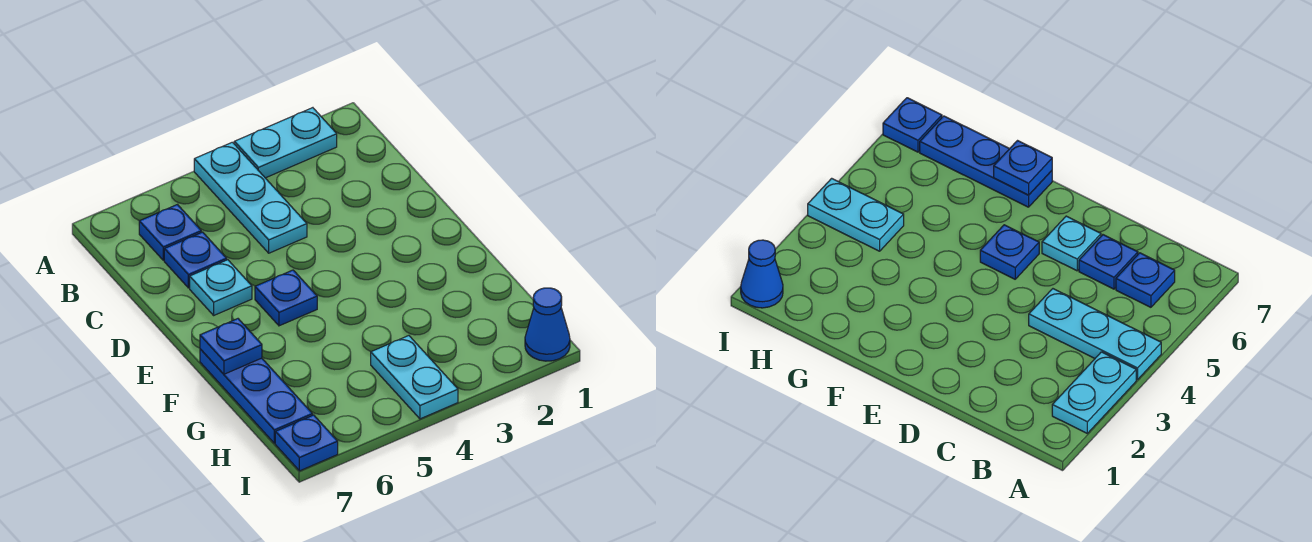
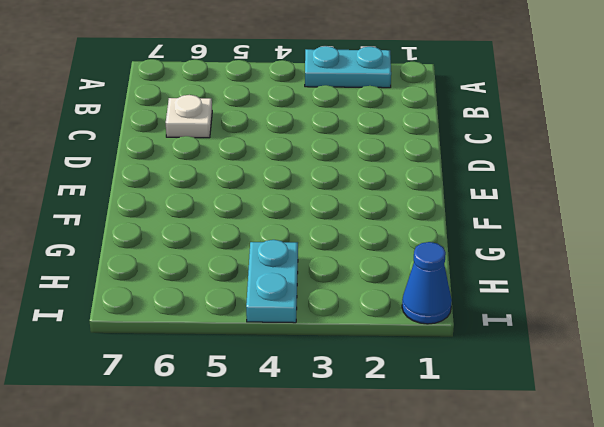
white plate C6 level 1 -> blue plate C6 level 1
none -> cyan plate A4:C4 level 1
none -> blue plate B6 level 1

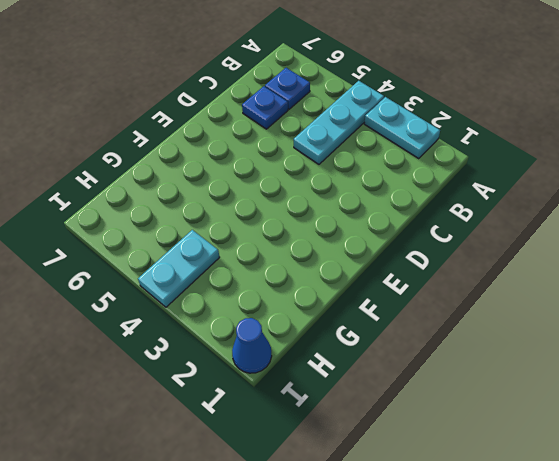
none -> cyan plate D6 level 1
none -> blue plate E5 level 1

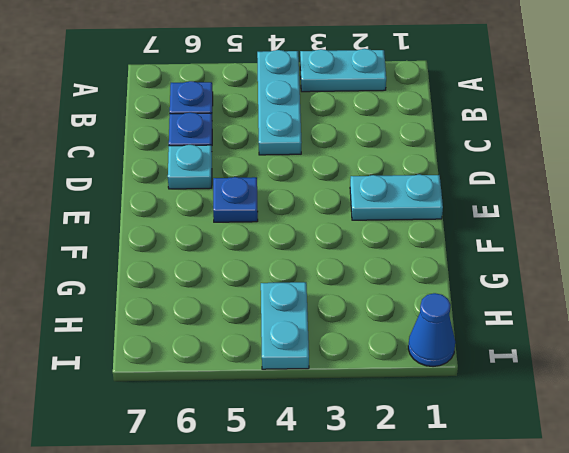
cyan plate E1:E2 level 1 -> none
none -> blue plate F7:H7 level 1
none -> blue plate I7 level 1

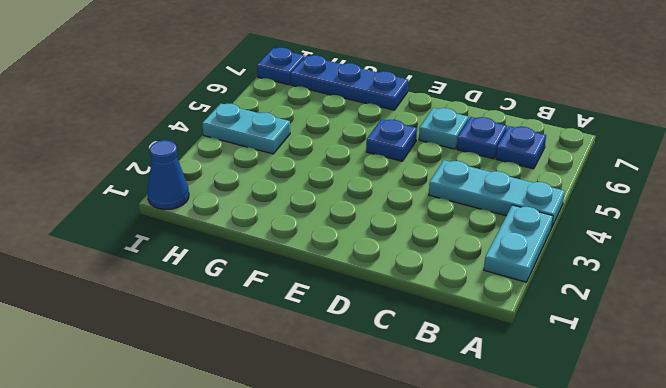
none -> blue plate F7 level 2

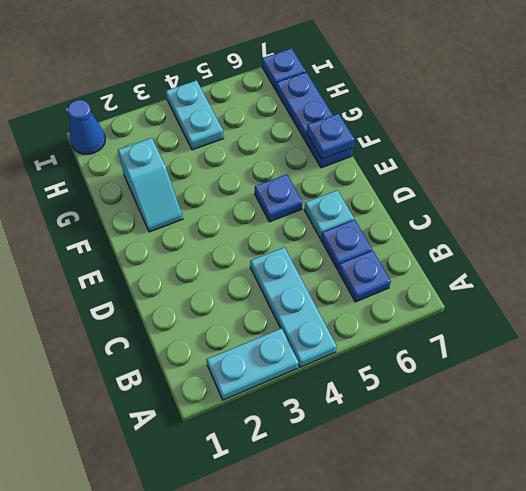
cyan slope F2:G2 level 1 top G -> none

